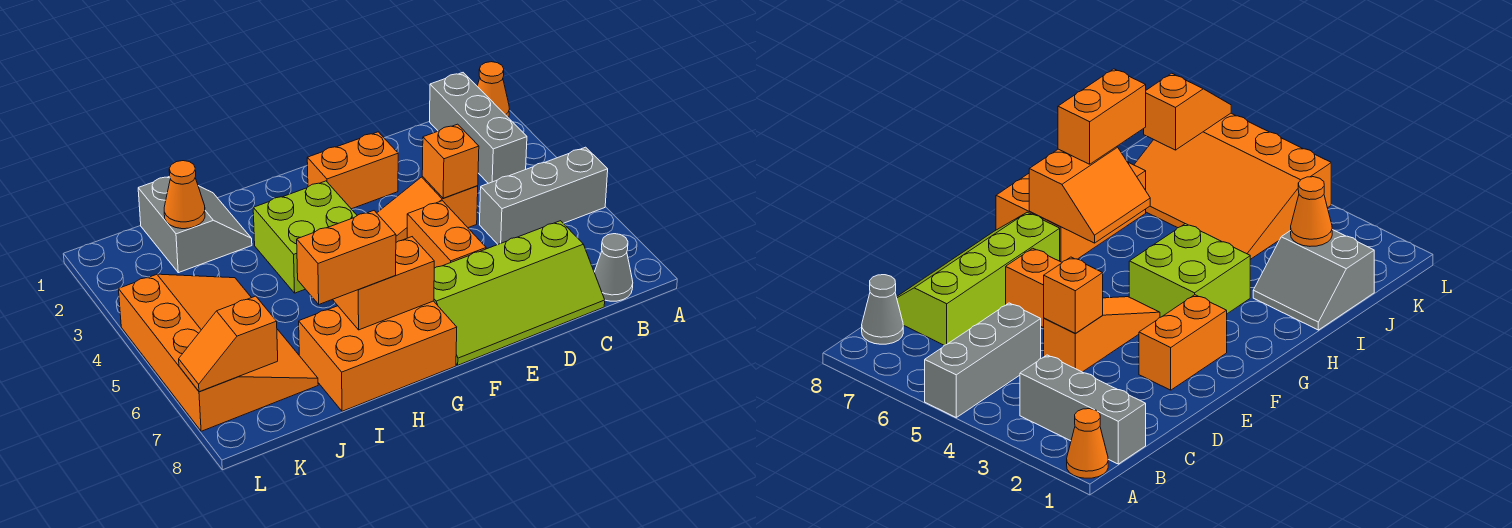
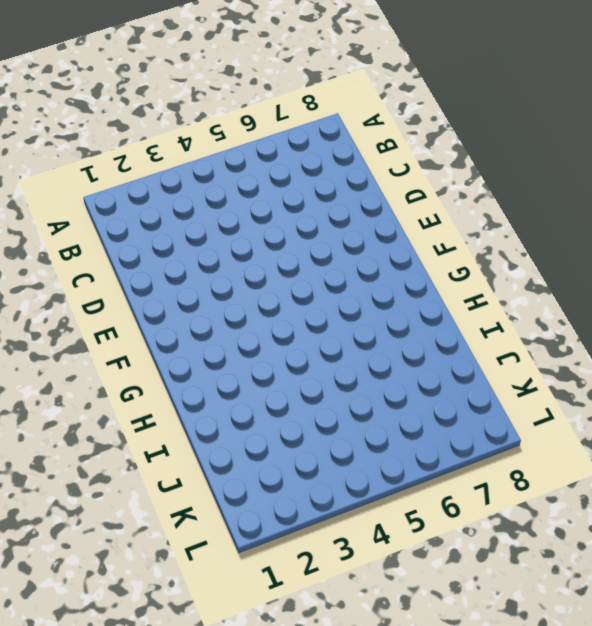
none -> orange cone A1 level 1
none -> grey brick A5:C5 level 1
none -> grey brick B1:B3 level 1

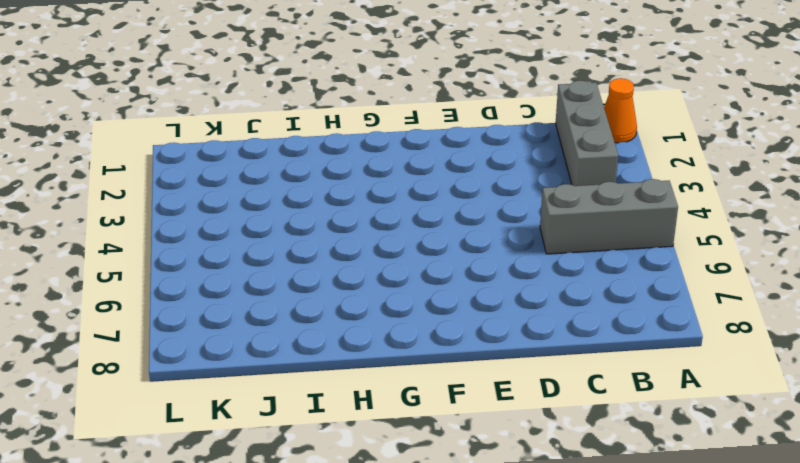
none -> grey cone B8 level 1
none -> lime slope C7:F8 level 1 top 7
none -> orange slope D4:F4 level 1 top D

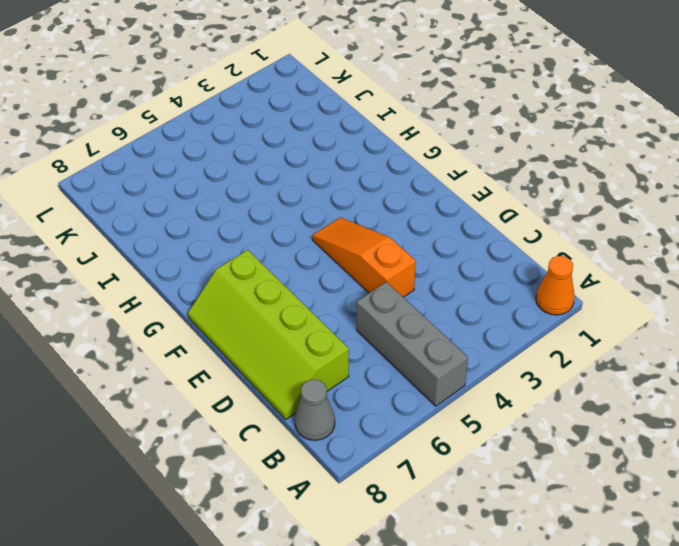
none -> grey brick B1:B3 level 1
none -> orange brick E2:F2 level 1
none -> orange brick E5:E6 level 1

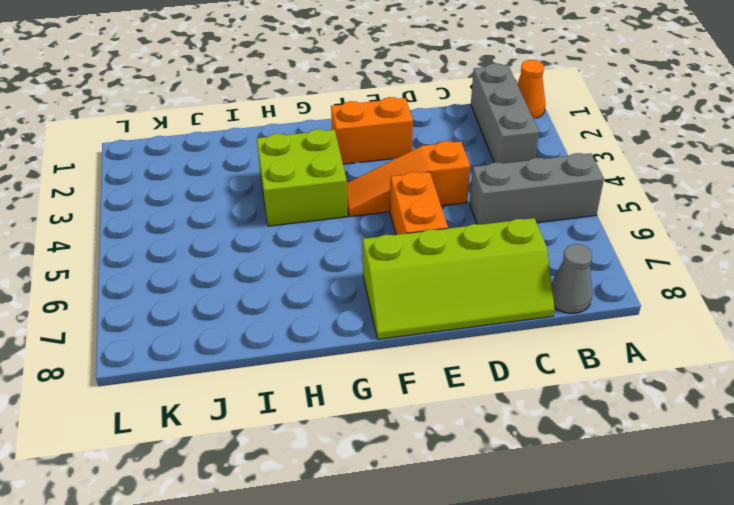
none -> orange brick G7:I8 level 1
none -> grey slope I1:J2 level 1 top J
none -> orange slope J4:L7 level 1 top L

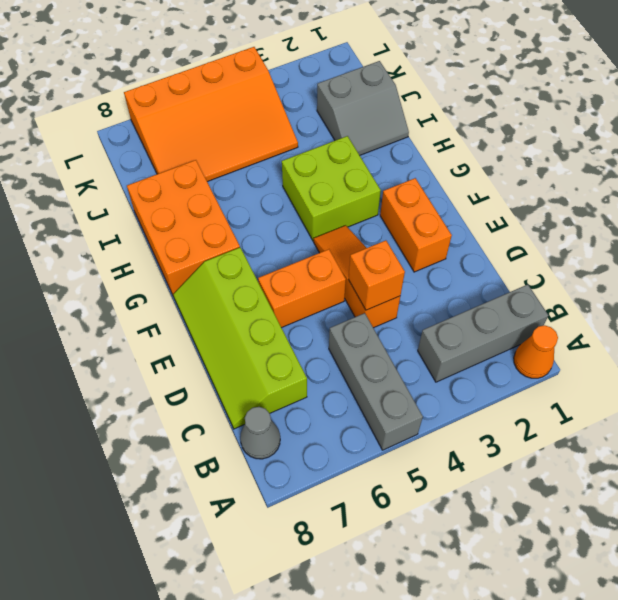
none -> orange slope G6:H7 level 2 top 7
none -> orange cone J2 level 2
none -> orange slope K7:L7 level 2 top K

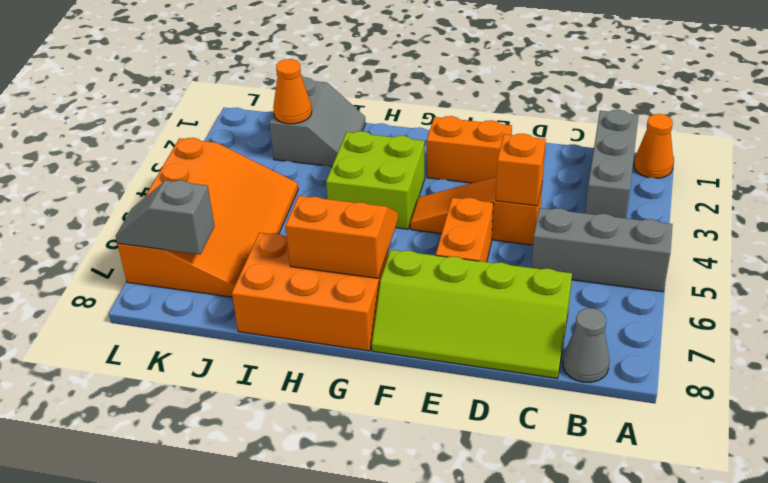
grey slope K7:L7 level 2 top K -> orange slope K7:L7 level 2 top K
none -> orange brick H7:I7 level 3

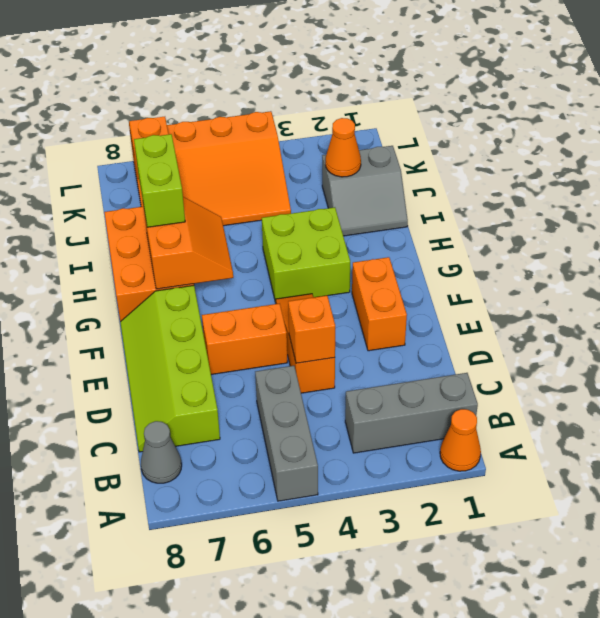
lime brick H7:I7 level 3 -> orange brick H7:I7 level 3

